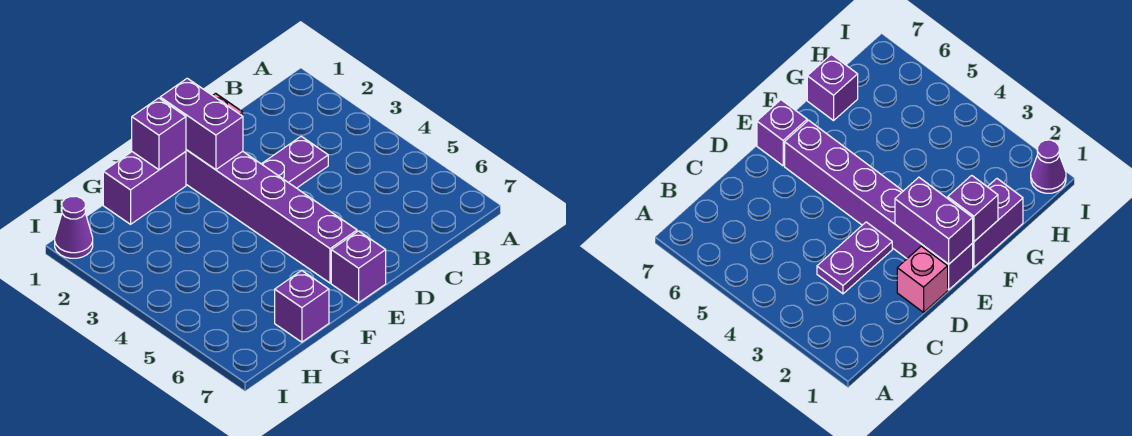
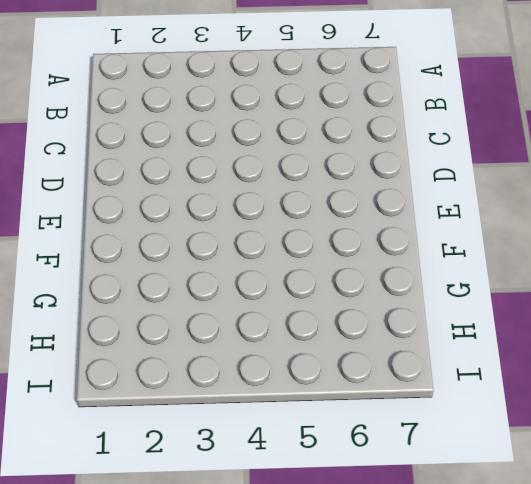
none -> purple plate C3:D3 level 1
none -> pink brick D1 level 1

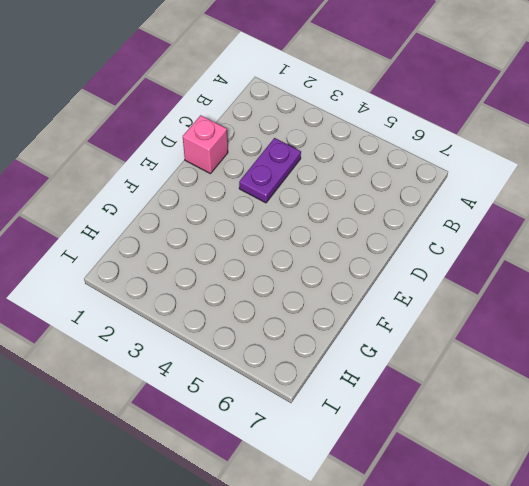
none -> purple brick E1:E6 level 1
none -> purple brick E7 level 1

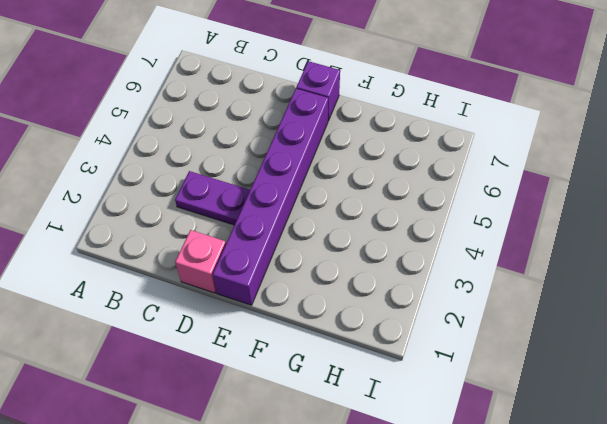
none -> purple brick F1:G1 level 1
none -> purple brick G7 level 1

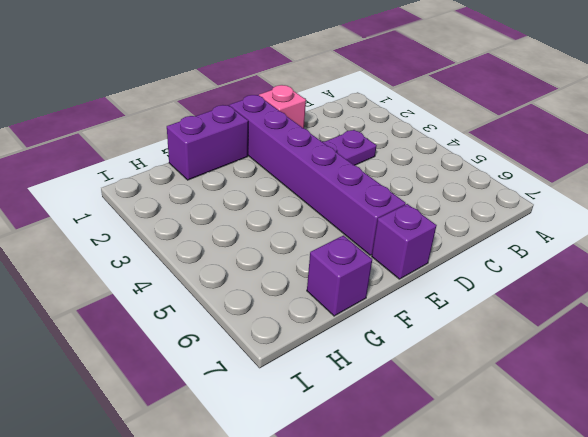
none -> purple cone I1 level 1
none -> purple brick E1:E2 level 2

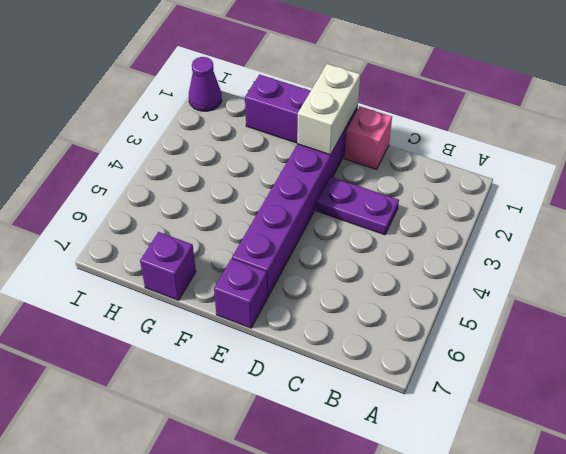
white brick E1:E2 level 2 -> purple brick E1:E2 level 2
none -> purple brick F1 level 2

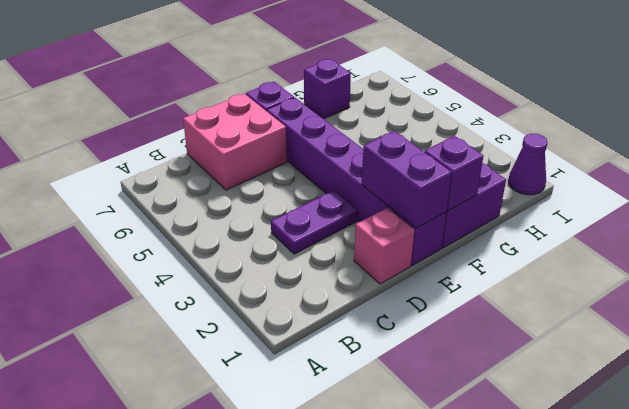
pink brick C6:D7 level 1 -> none

